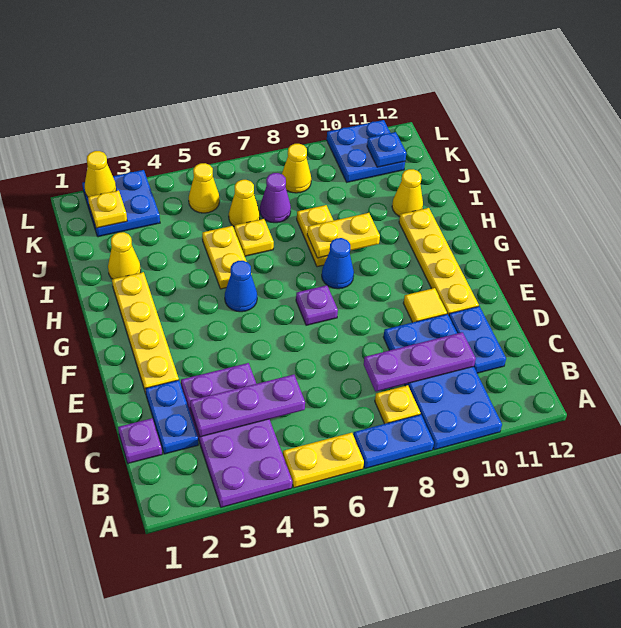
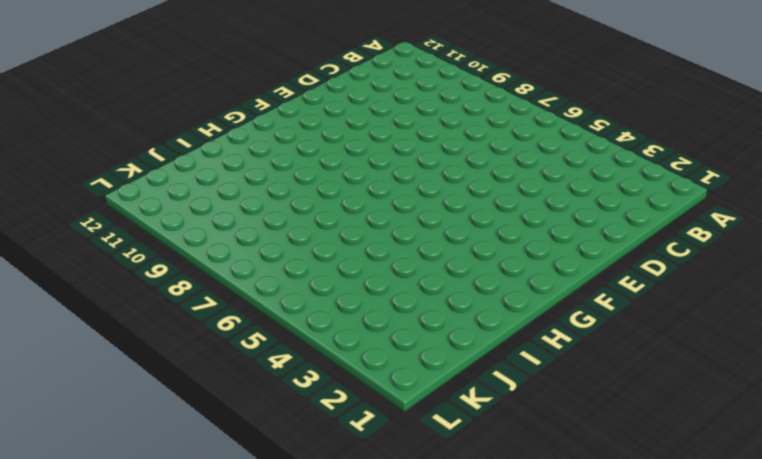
none -> purple plate A3:D4 level 1
none -> yellow plate A5:A6 level 1
none -> blue plate A7:A8 level 1
none -> blue plate A9:D10 level 1

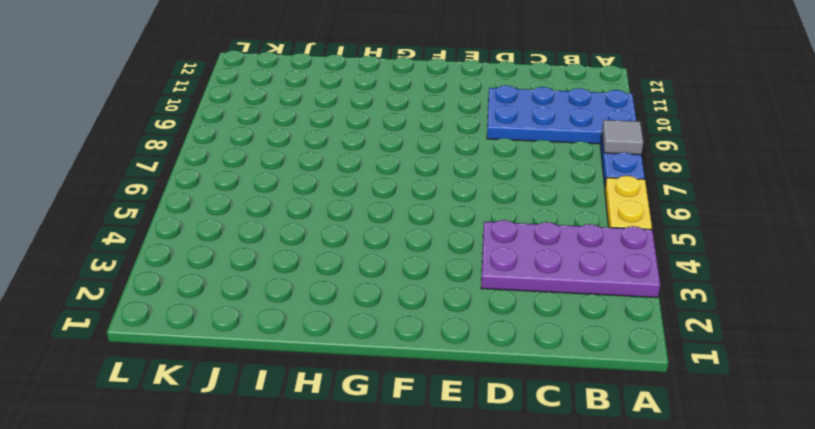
grey tile A8 level 2 -> none
none -> yellow plate B8 level 1
none -> purple plate C1 level 1
none -> blue plate C2:D2 level 1
none -> blue plate C11:D11 level 1

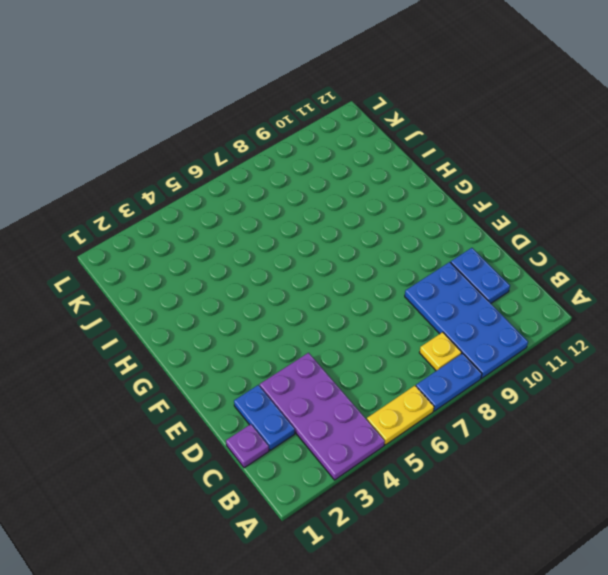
none -> yellow plate E2:H2 level 1
none -> yellow tile E10 level 1
none -> yellow plate E11:H11 level 1
none -> purple plate F7 level 1

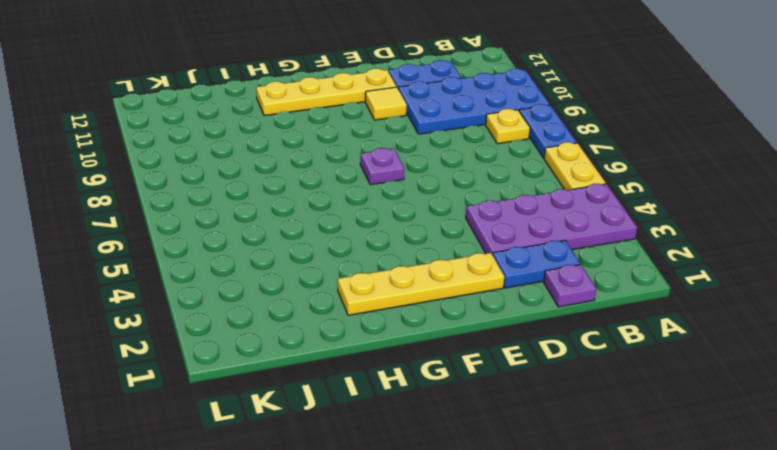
none -> blue cone G5 level 1
none -> blue cone G8 level 1
none -> yellow plate H5:I5 level 1
none -> yellow plate H8:I8 level 1

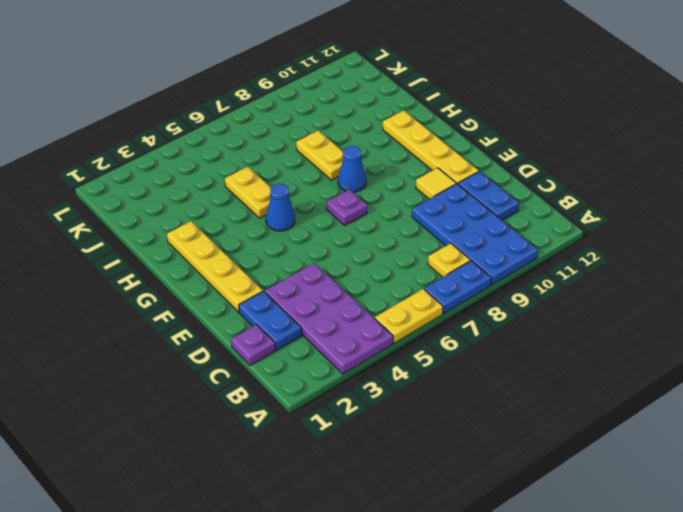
none -> yellow cone I2 level 1
none -> yellow plate I6 level 1
none -> yellow cone I11 level 1
none -> yellow cone J6 level 1

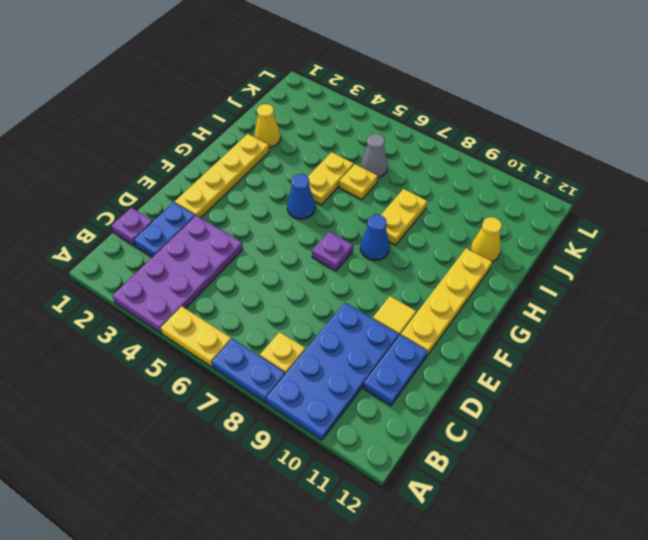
grey cone J6 level 1 -> yellow cone J6 level 1
none -> purple cone J7 level 1
none -> blue plate K2:L3 level 1
none -> yellow cone K5 level 1
none -> yellow cone K8 level 1

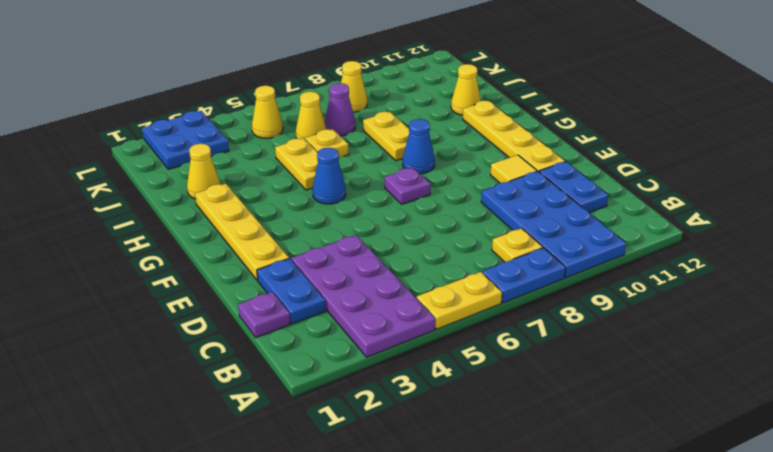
none -> blue plate K10:L11 level 1
none -> purple plate C3:C5 level 2
none -> purple plate C8:C10 level 2
none -> yellow plate H8:H9 level 2

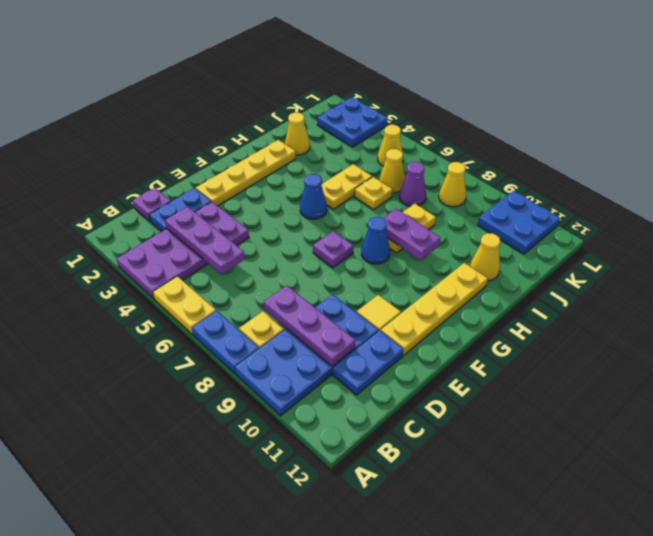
purple plate H8:H9 level 2 -> yellow plate H8:H9 level 2
none -> yellow plate K2 level 2
none -> blue plate K11 level 2
none -> yellow cone L2 level 2

